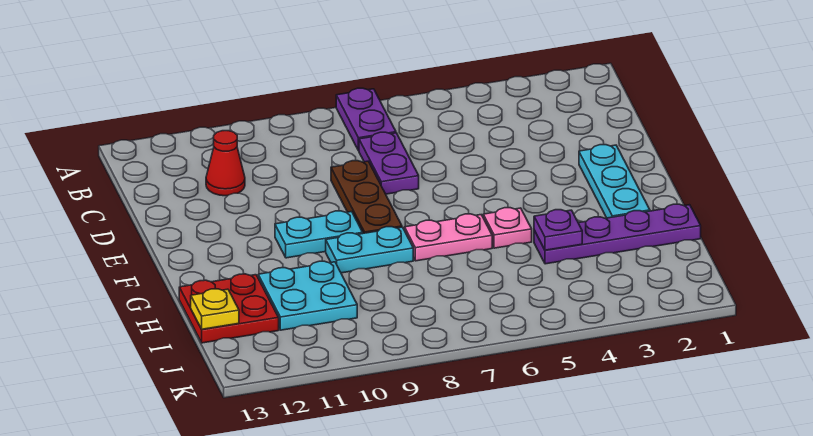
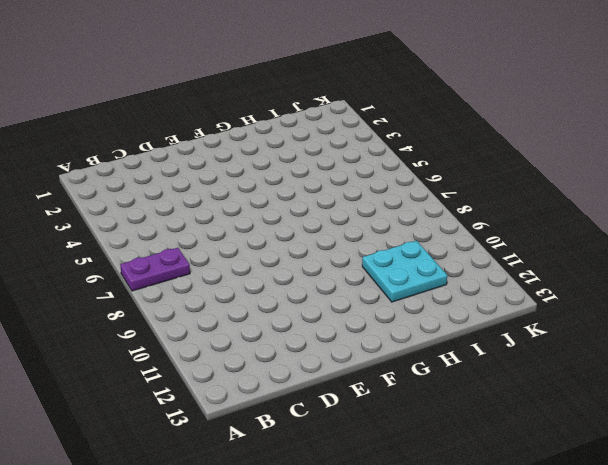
none -> purple plate C7:D7 level 1
none -> red cone C11 level 1
none -> brown plate D8:F8 level 1

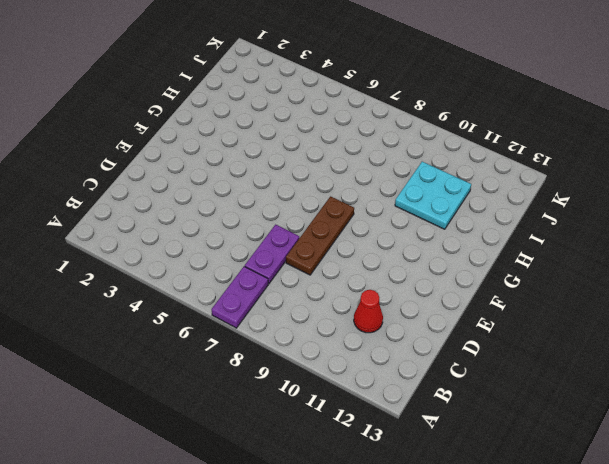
none -> cyan plate E2:G2 level 1
none -> cyan plate F9:F10 level 1
none -> pink plate G5 level 1

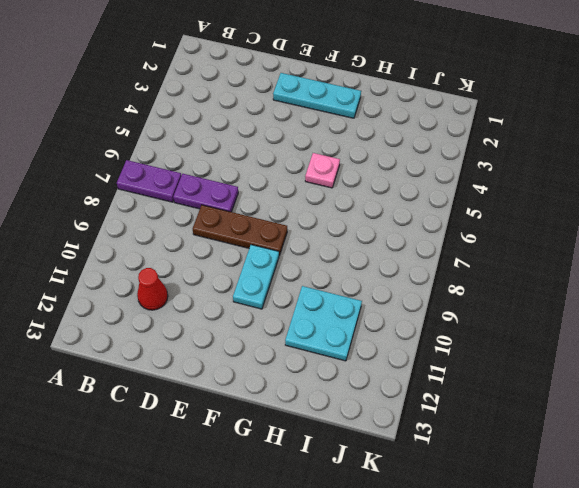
none -> pink plate G6:G7 level 1
none -> cyan plate G8:G9 level 1
none -> purple plate H1:H4 level 1

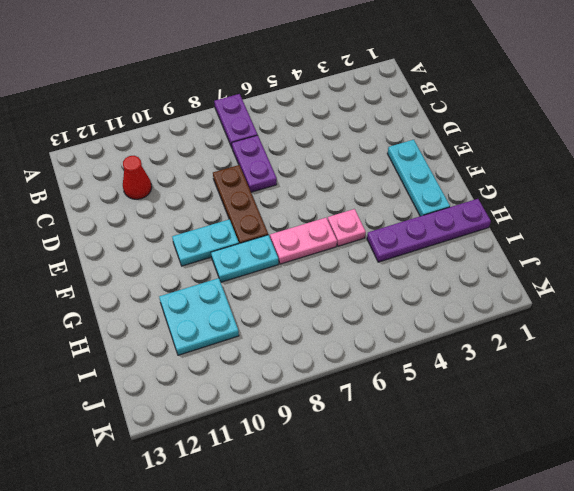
none -> red plate H12:I13 level 1
none -> purple plate H4 level 2
none -> yellow plate I13 level 2

